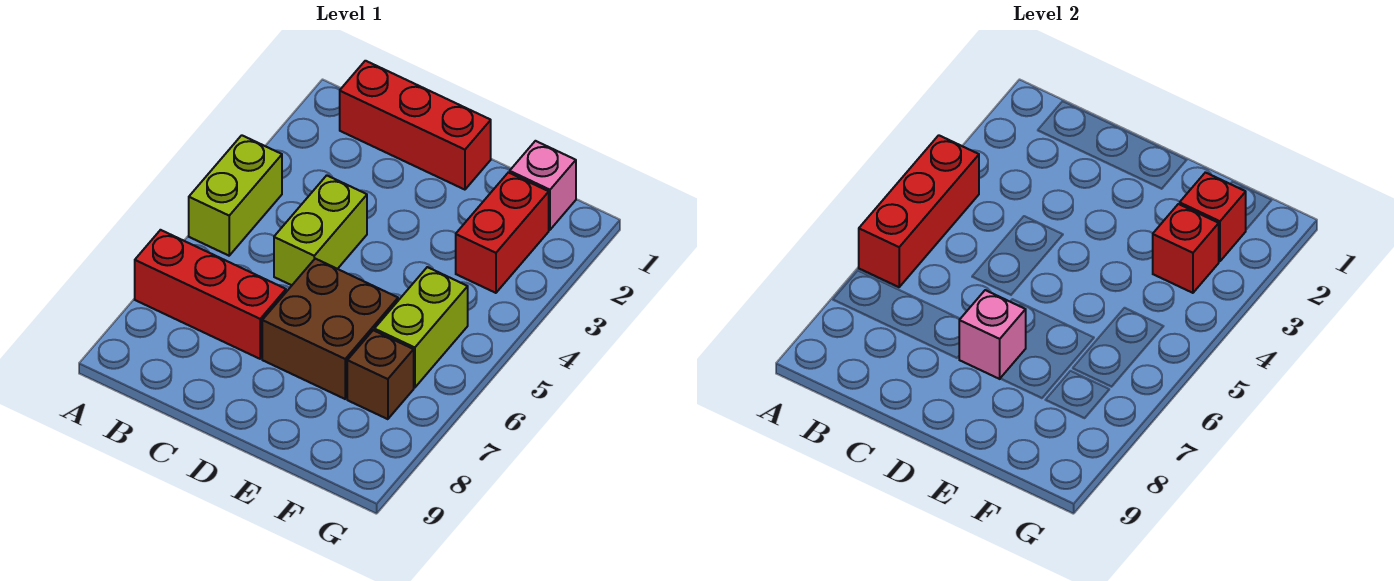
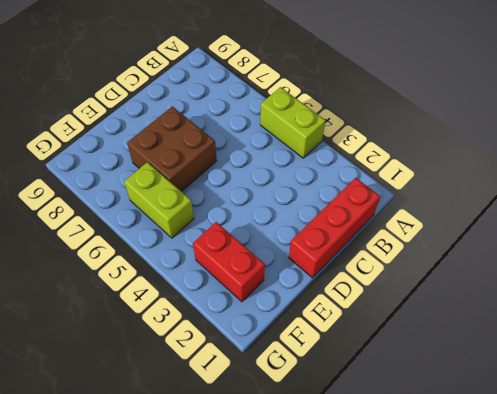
none -> red brick A7:C7 level 1
none -> lime brick C4:C5 level 1
none -> pink brick F1 level 1

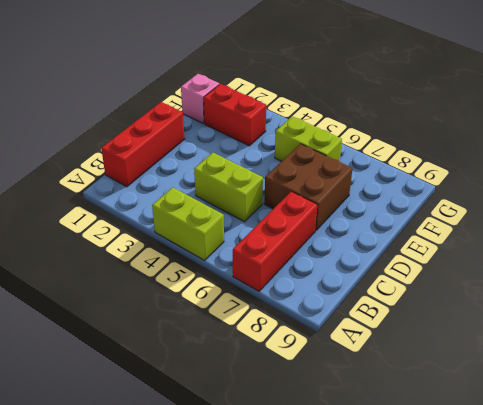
none -> brown brick F7 level 1
none -> red brick A4:A6 level 2
none -> pink brick D7 level 2

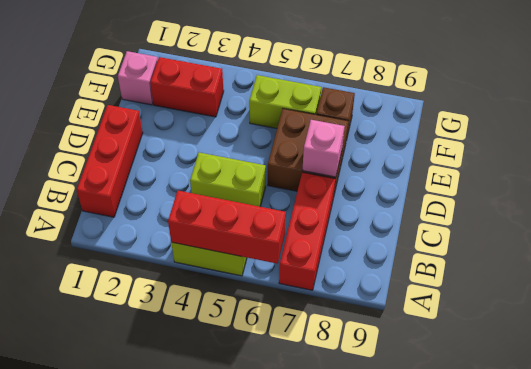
none -> red brick F2 level 2
none -> red brick F3 level 2

